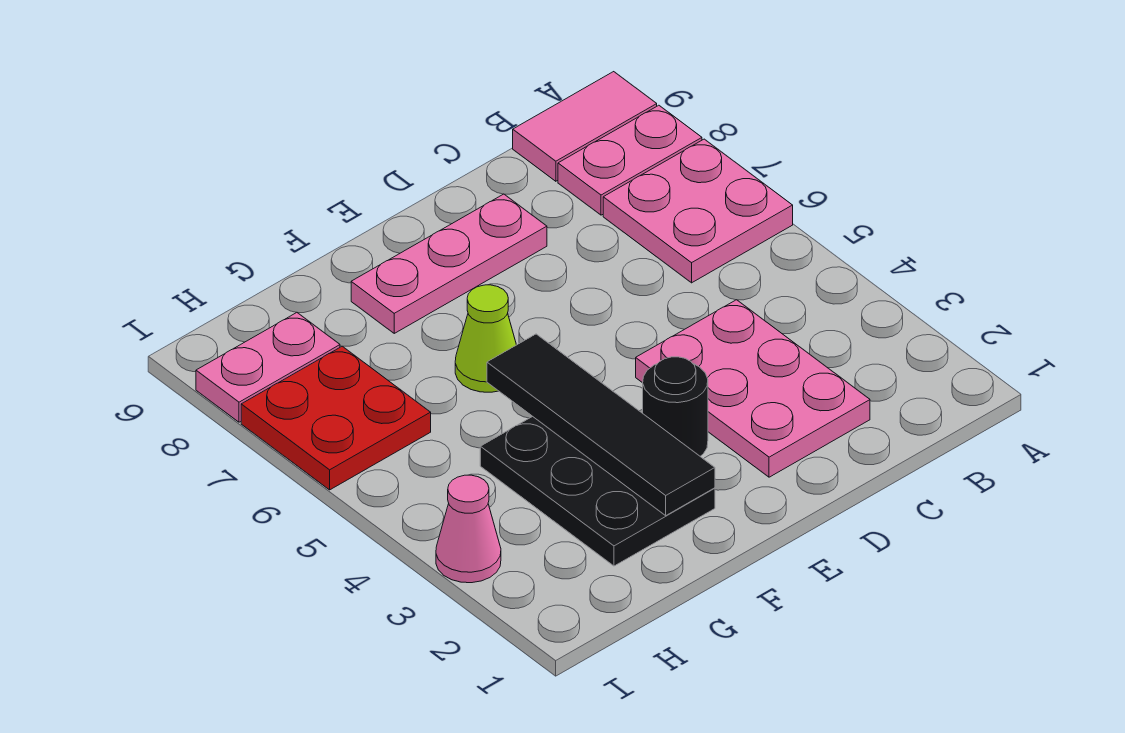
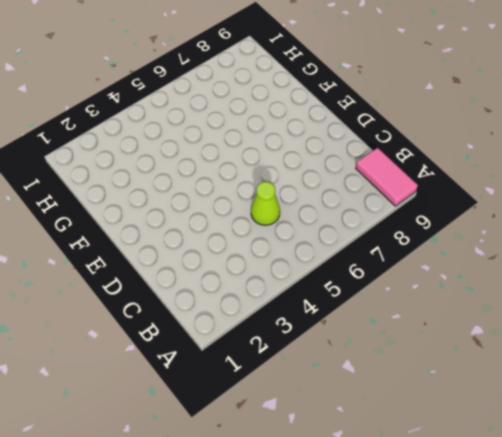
lime cone C5 level 1 -> lime cone F6 level 1
none -> pink plate A6:B7 level 1
none -> pink plate A8:B8 level 1
none -> pink plate C2:D4 level 1

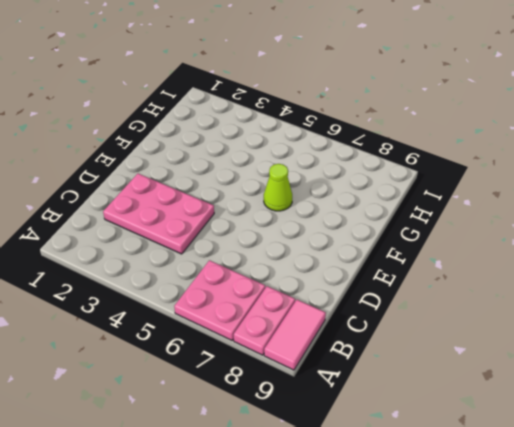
none -> pink plate D8:F8 level 1
none -> black round brick E3 level 1
none -> black plate F2:G4 level 1

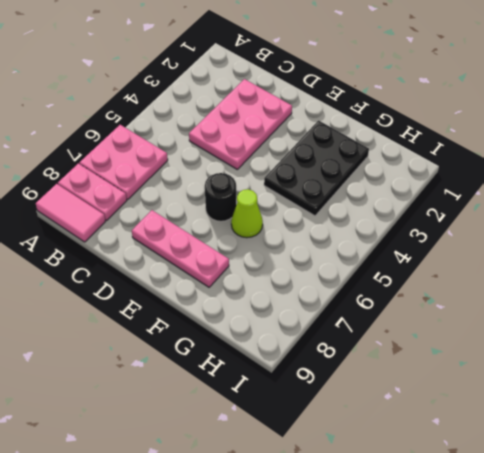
black round brick E6 level 1 -> black round brick E3 level 1
none -> red plate H6:I7 level 1
none -> pink plate H8:I8 level 1
none -> pink cone I3 level 1

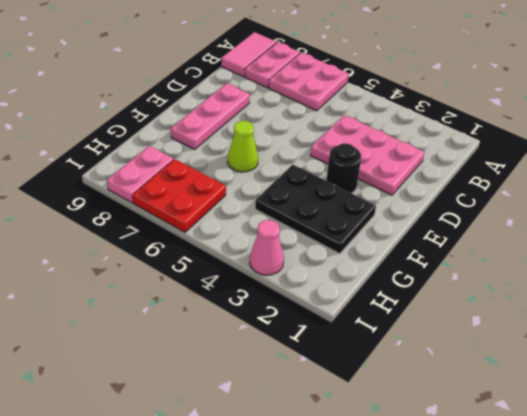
none -> black tile F2:F5 level 2

